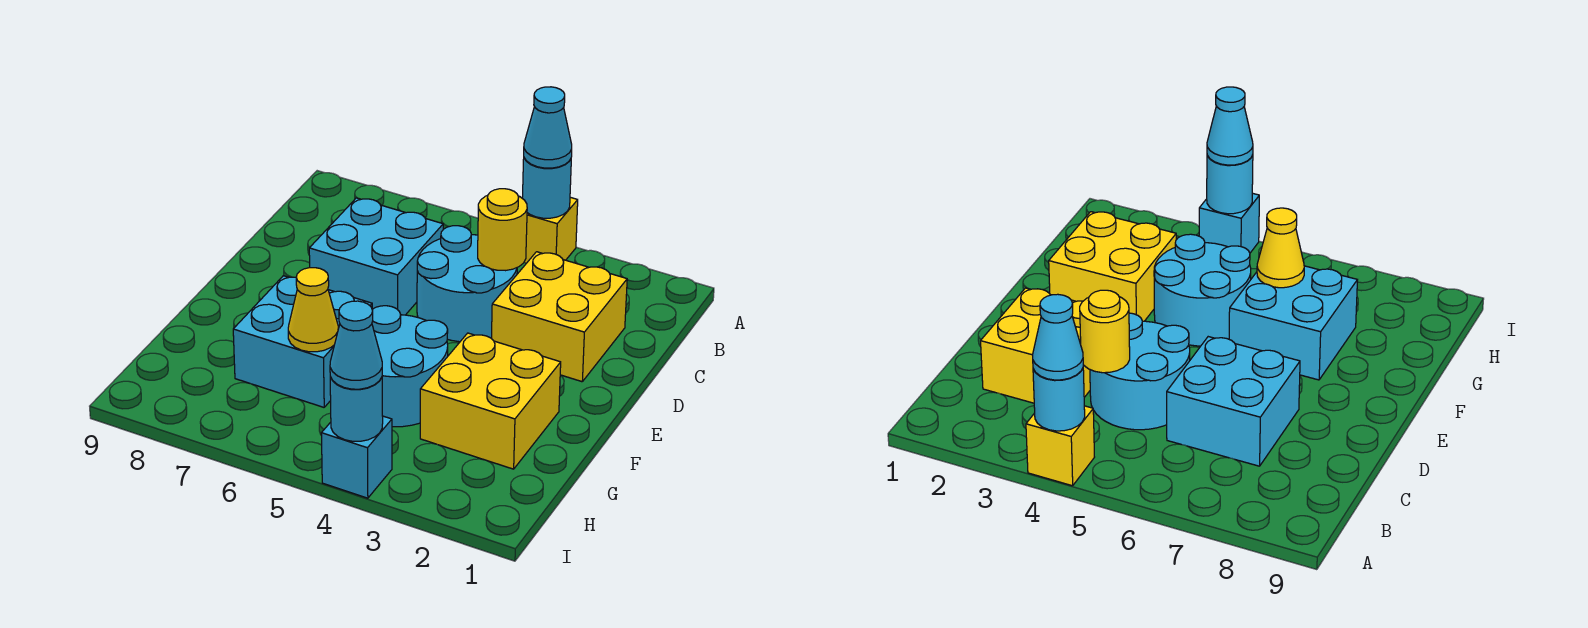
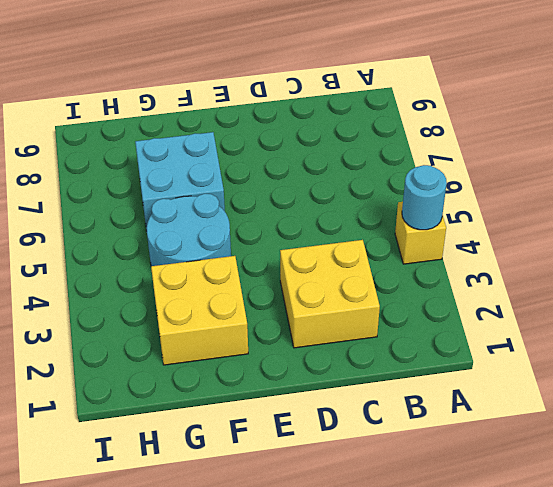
none -> cyan round brick C4:D5 level 1
none -> cyan brick C6:D7 level 1
none -> cyan brick I4 level 1

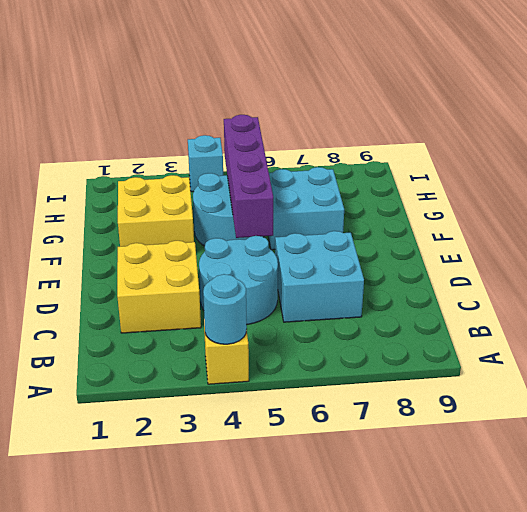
purple brick E5:H5 level 2 -> none
none -> yellow round brick C4 level 2
none -> yellow cone G6 level 2
none -> cyan round brick I4 level 2

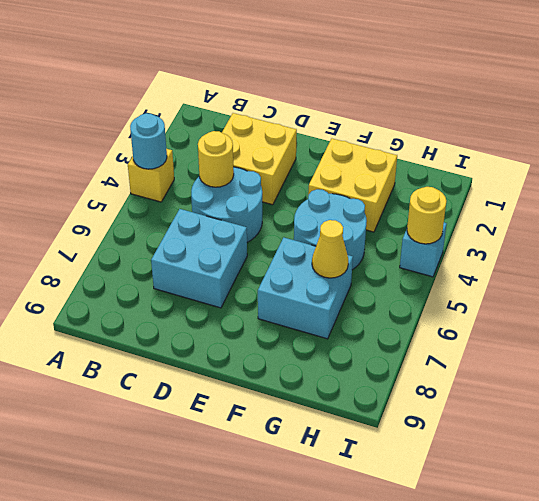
yellow round brick I4 level 2 -> cyan round brick I4 level 2
none -> cyan cone A4 level 3
none -> cyan cone I4 level 3

